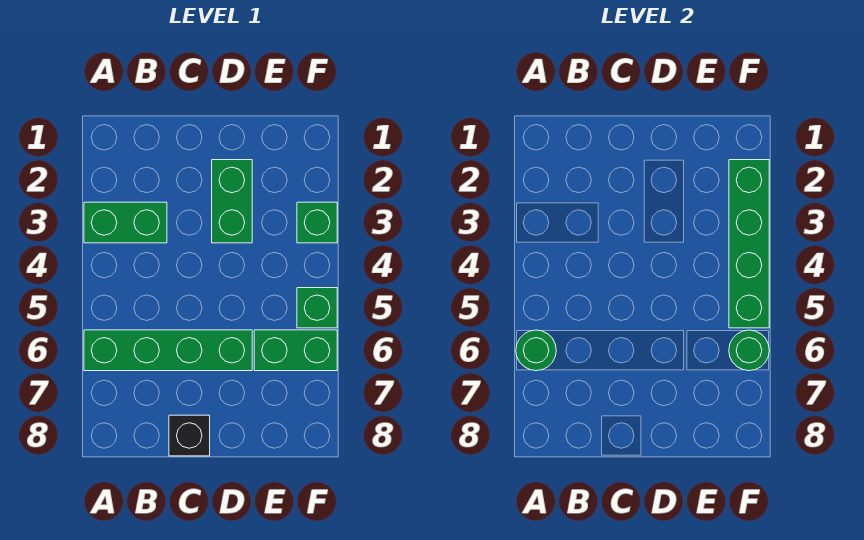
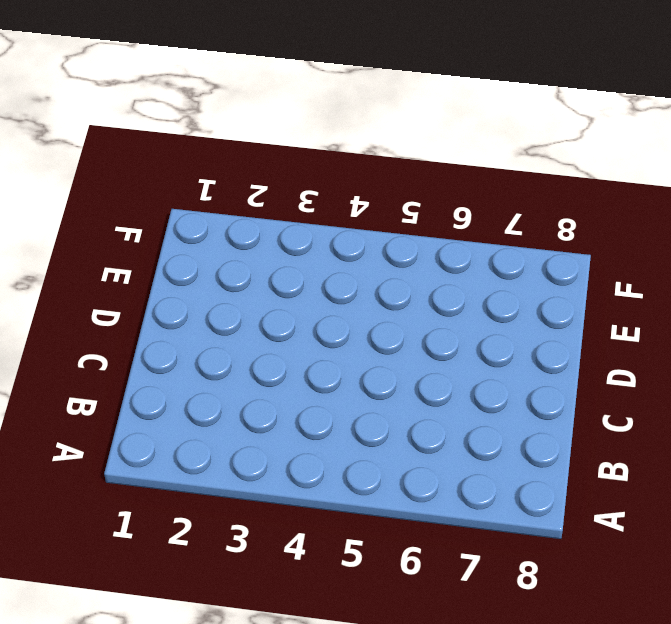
none -> green brick A3:B3 level 1
none -> green brick A6:D6 level 1

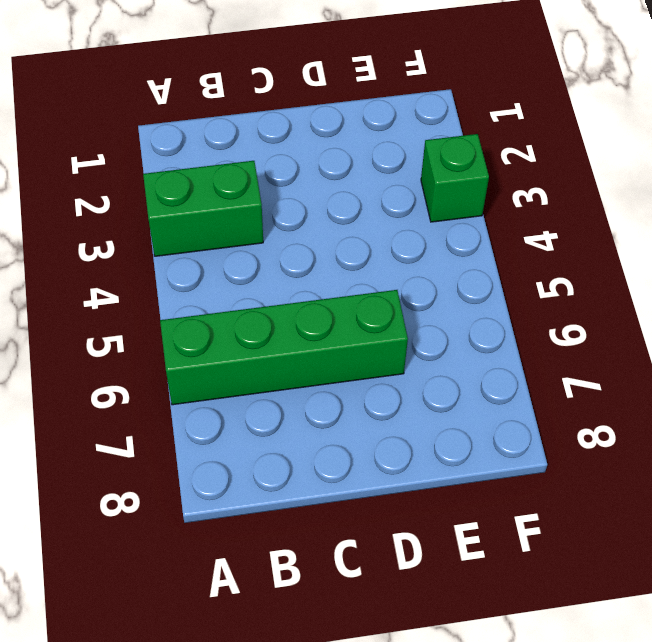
none -> black brick C8 level 1
none -> green brick D2:D3 level 1

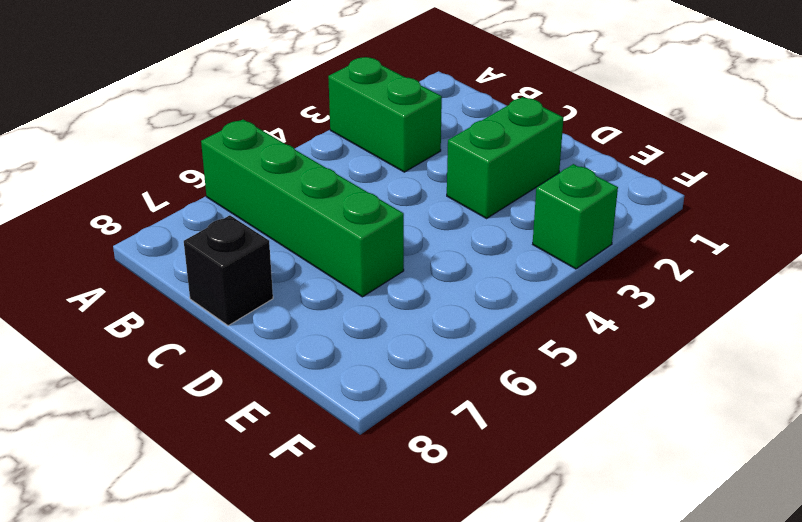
none -> green brick E6:F6 level 1
none -> green brick F5 level 1

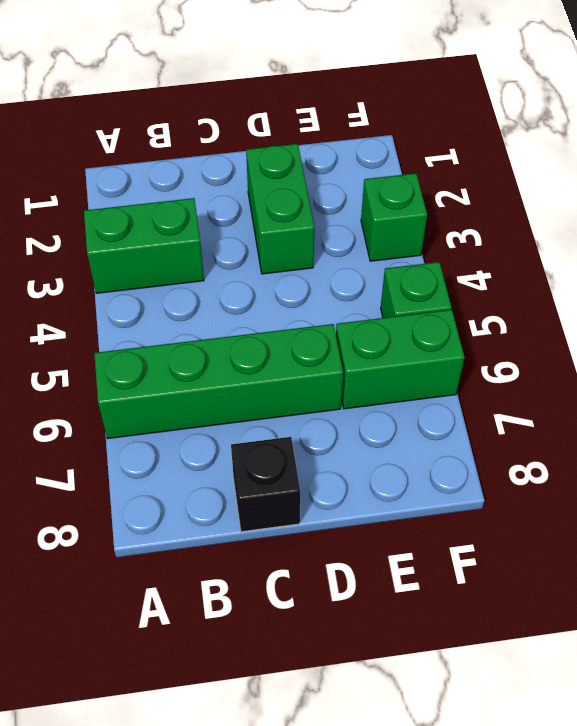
none -> green round brick A6 level 2
none -> green brick F2:F5 level 2

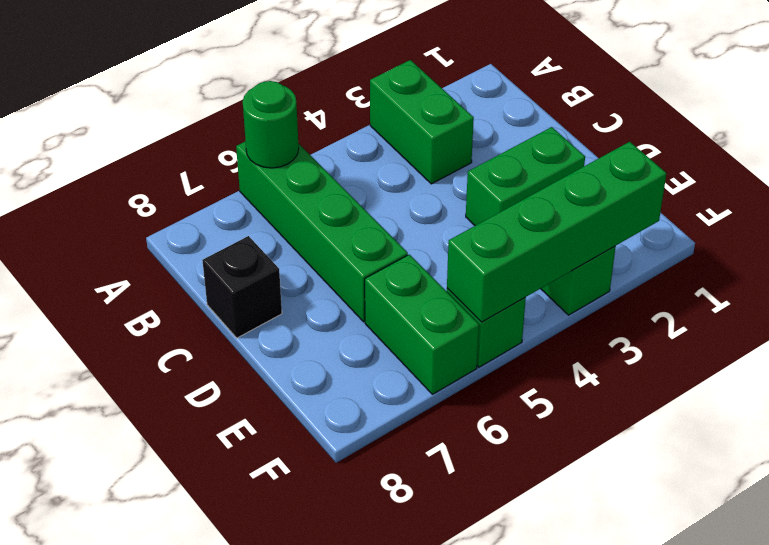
none -> green round brick F6 level 2

